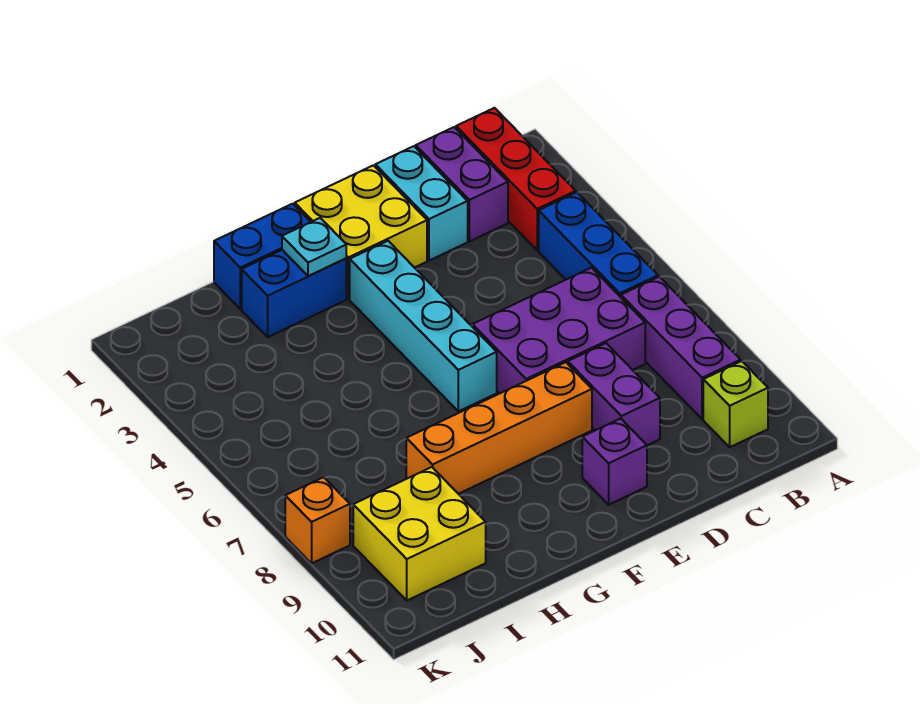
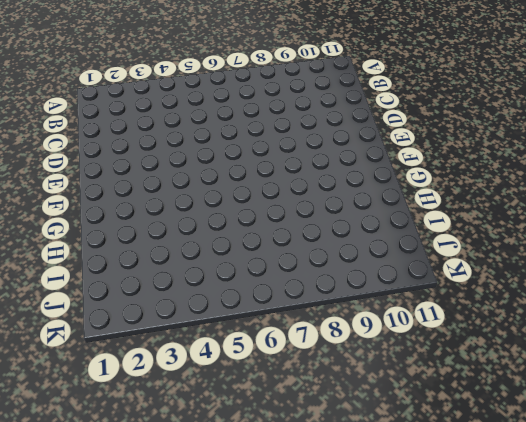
none -> red brick B1:B3 level 1
none -> blue brick B4:B6 level 1
none -> purple brick B7:B9 level 1

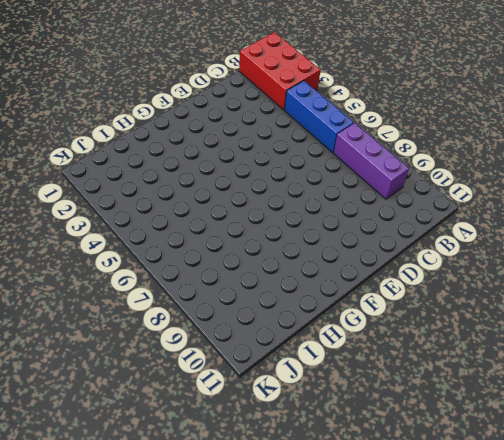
red brick A1:B3 level 1 -> red brick B1:B3 level 1
none -> lime brick B10 level 1
none -> purple brick C1:C2 level 1
none -> purple brick C6:E7 level 1

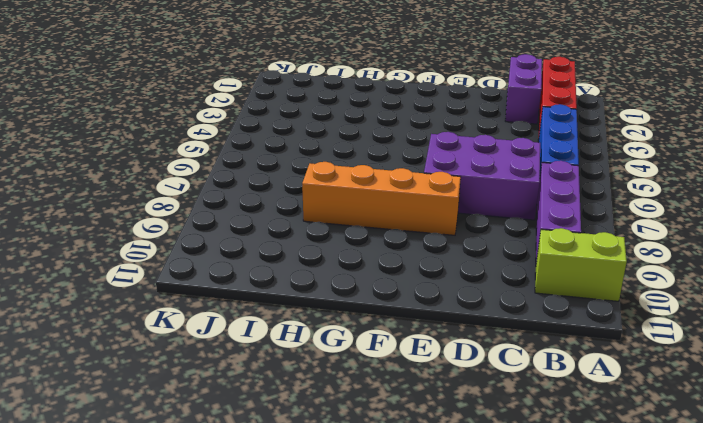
lime brick A10:B10 level 1 -> lime brick B10 level 1
none -> cyan brick D1:D2 level 1
none -> purple brick D8:D9 level 1
none -> yellow brick E1:F2 level 1

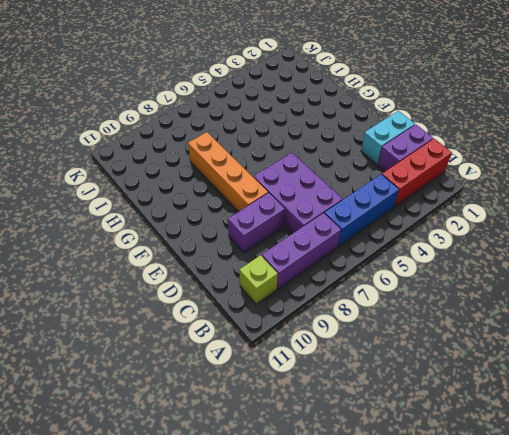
none -> yellow brick E1:F2 level 1
none -> purple brick E10 level 1
none -> cyan brick F3:F6 level 1

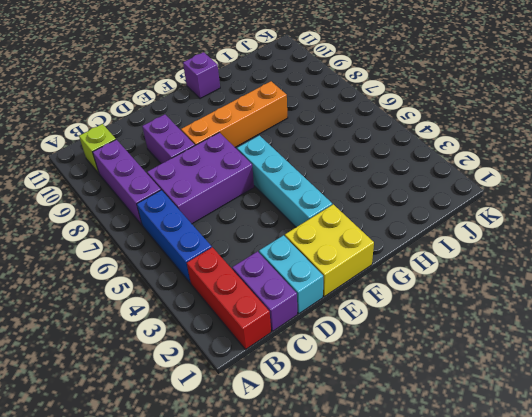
purple brick G11 level 1 -> purple brick E10 level 1
none -> blue brick G1:H1 level 1
none -> blue brick G2:H2 level 1
none -> yellow brick I9:J10 level 1

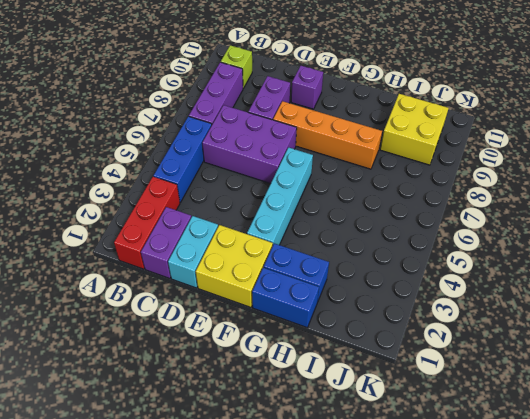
none -> orange brick K8 level 1
none -> cyan plate G2 level 2

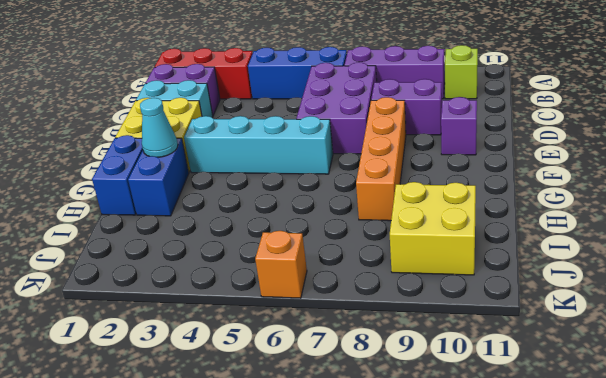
cyan cone G2 level 2 -> cyan plate G2 level 2
orange brick K6 level 1 -> orange brick K8 level 1

